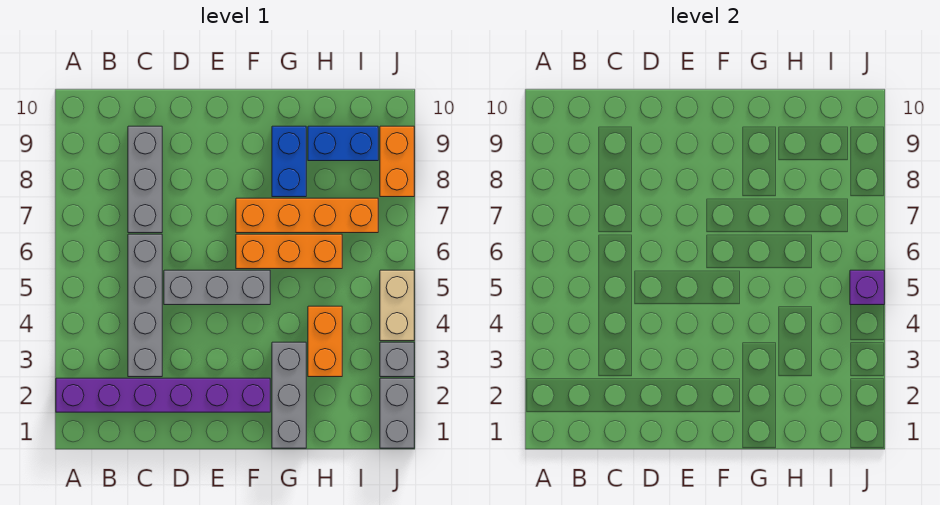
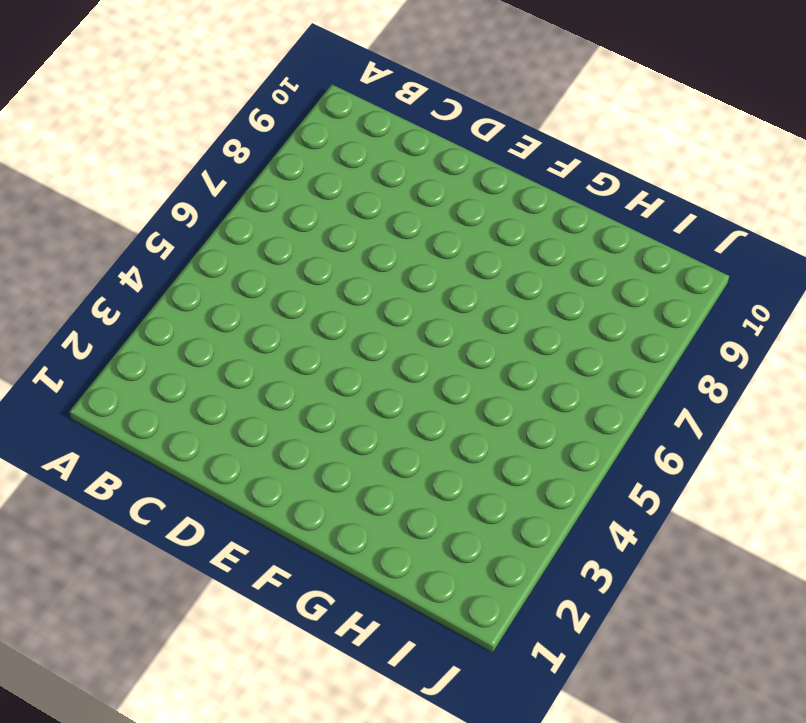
none -> purple brick A2:F2 level 1
none -> grey brick C3:C6 level 1
none -> grey brick C7:C9 level 1

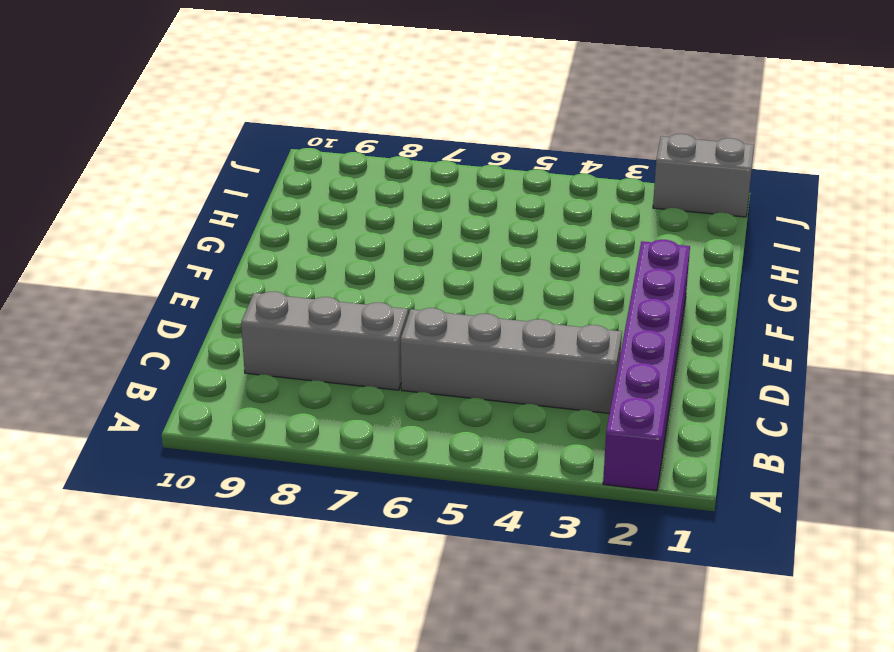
none -> grey brick D5:F5 level 1
none -> orange brick F6:H6 level 1
none -> orange brick F7:I7 level 1

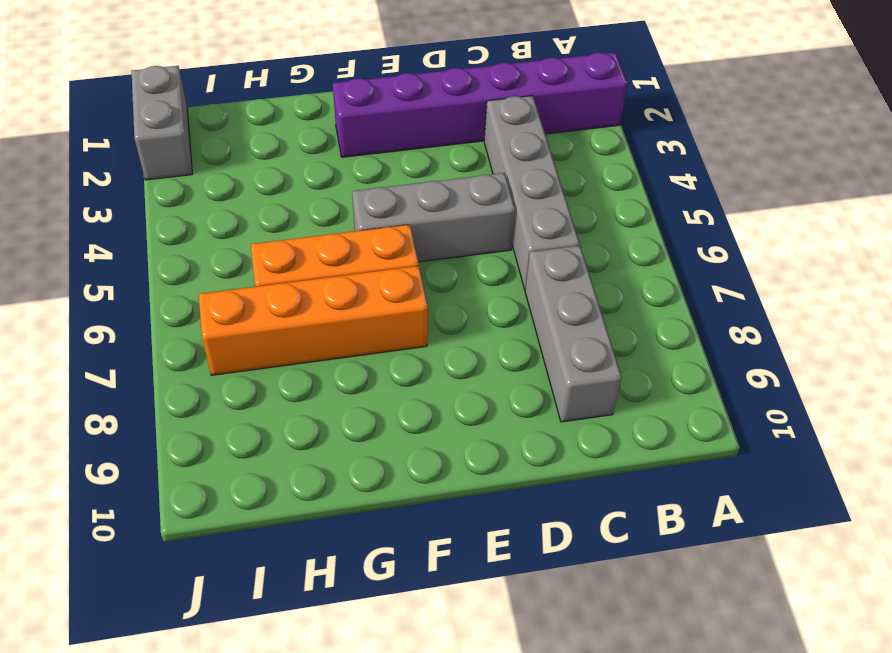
none -> grey brick G1:G3 level 1
none -> blue brick G8:G9 level 1
none -> orange brick H3:H4 level 1

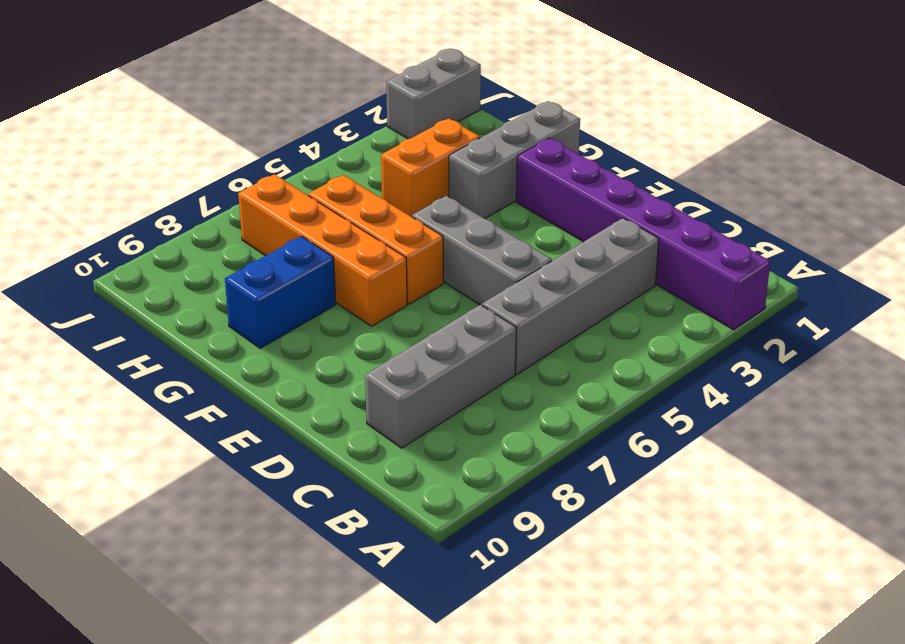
none -> blue brick H9:I9 level 1
none -> grey brick J3 level 1
none -> tan brick J4:J5 level 1

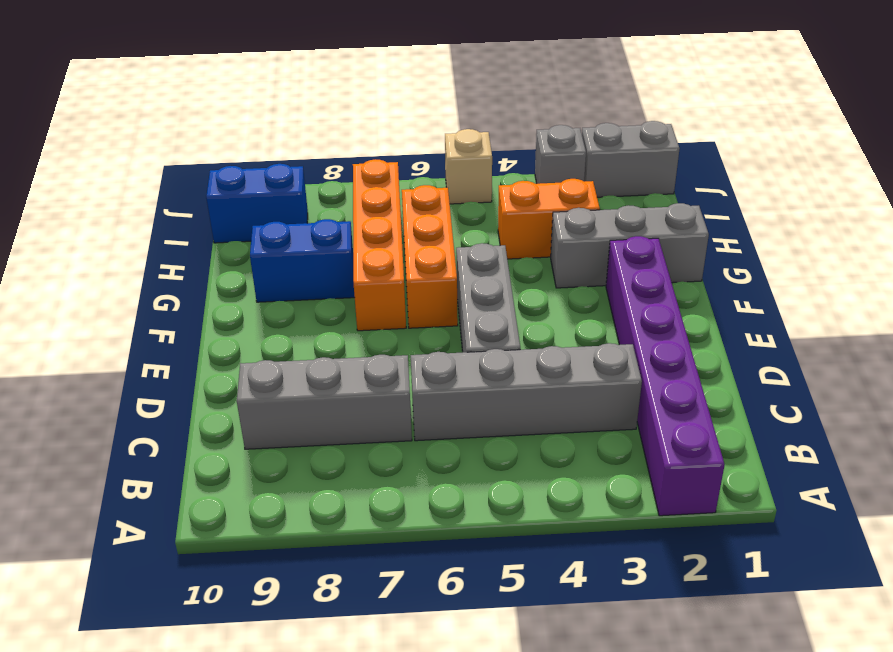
blue brick I9:I10 level 1 -> blue brick H9:I9 level 1
tan brick J5 level 1 -> tan brick J4:J5 level 1
none -> orange brick J8:J9 level 1
none -> purple brick J5 level 2

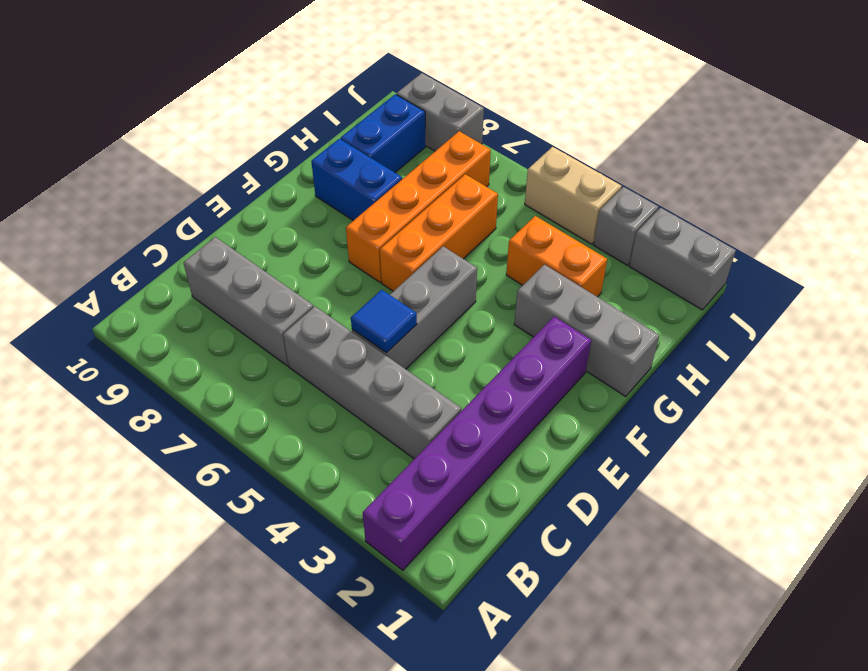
blue tile D5 level 2 -> none
grey brick J8:J9 level 1 -> orange brick J8:J9 level 1
none -> purple brick J5 level 2

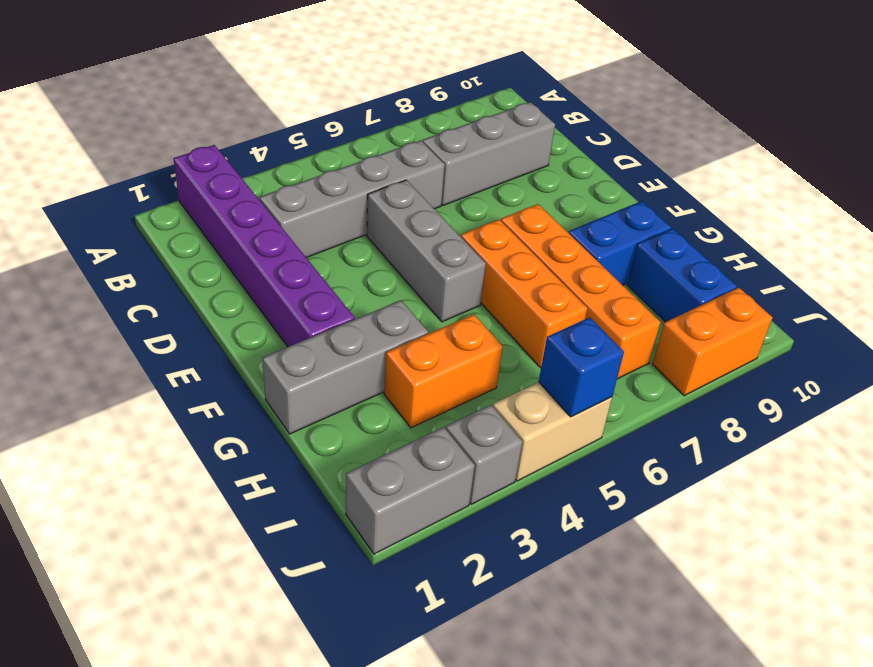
blue brick J5 level 2 -> purple brick J5 level 2

